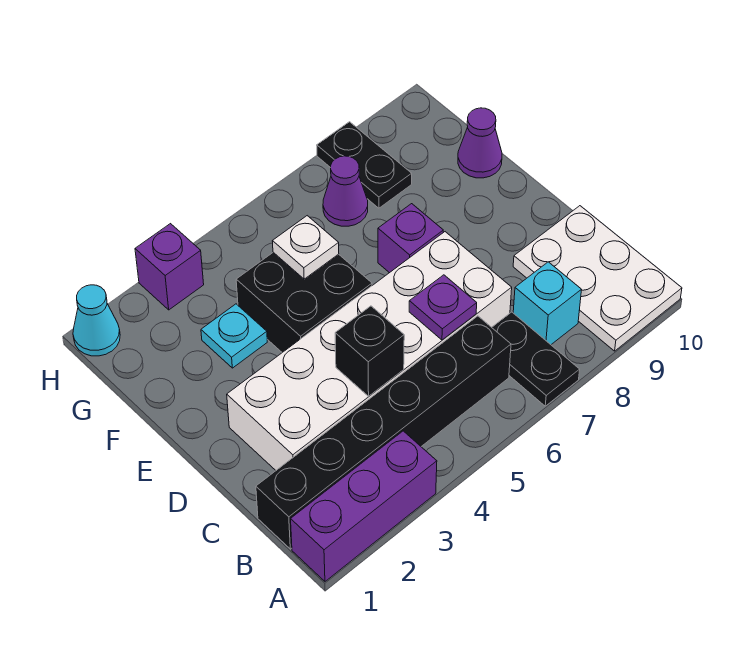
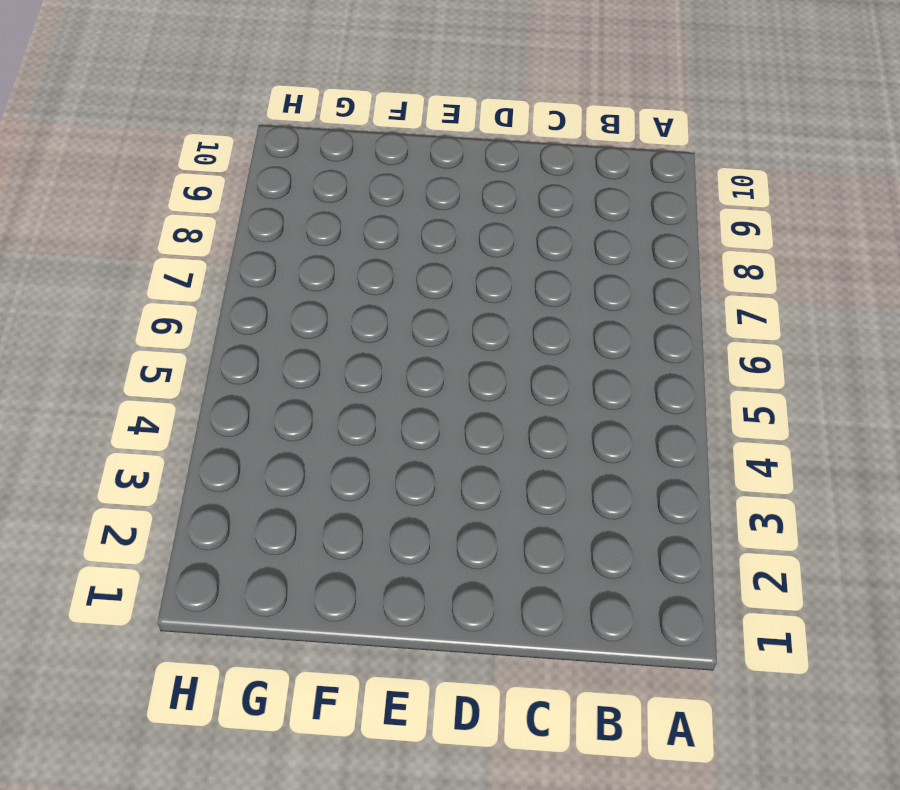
none -> purple brick A1:A3 level 1
none -> black plate A7:B7 level 1
none -> white plate A9:C10 level 1

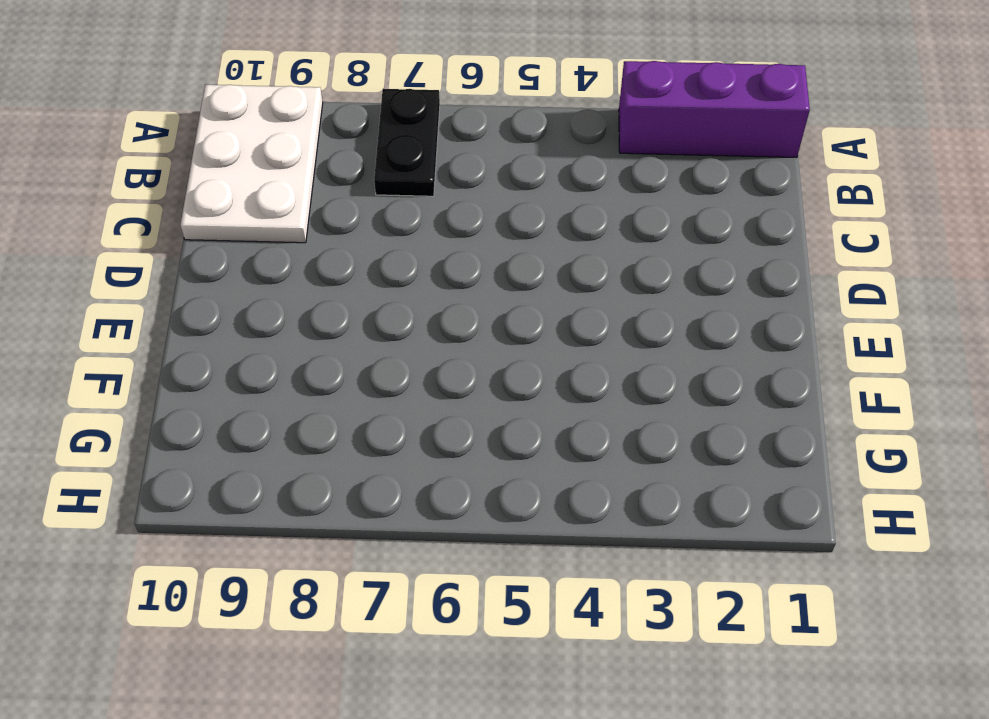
none -> black brick B1:B6 level 1
none -> cyan brick B8 level 1
none -> white brick C2:D7 level 1

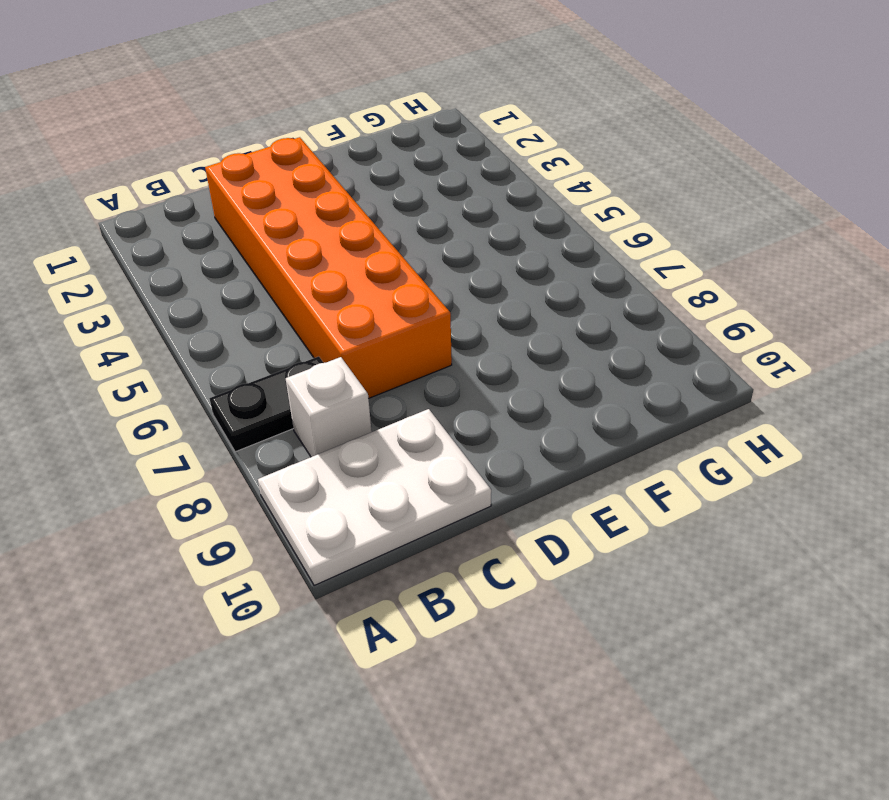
white brick B8 level 1 -> cyan brick B8 level 1
orange brick C2:D7 level 1 -> white brick C2:D7 level 1
none -> purple brick A1:A3 level 1
none -> black brick B1:B6 level 1
none -> black brick E4:F5 level 1

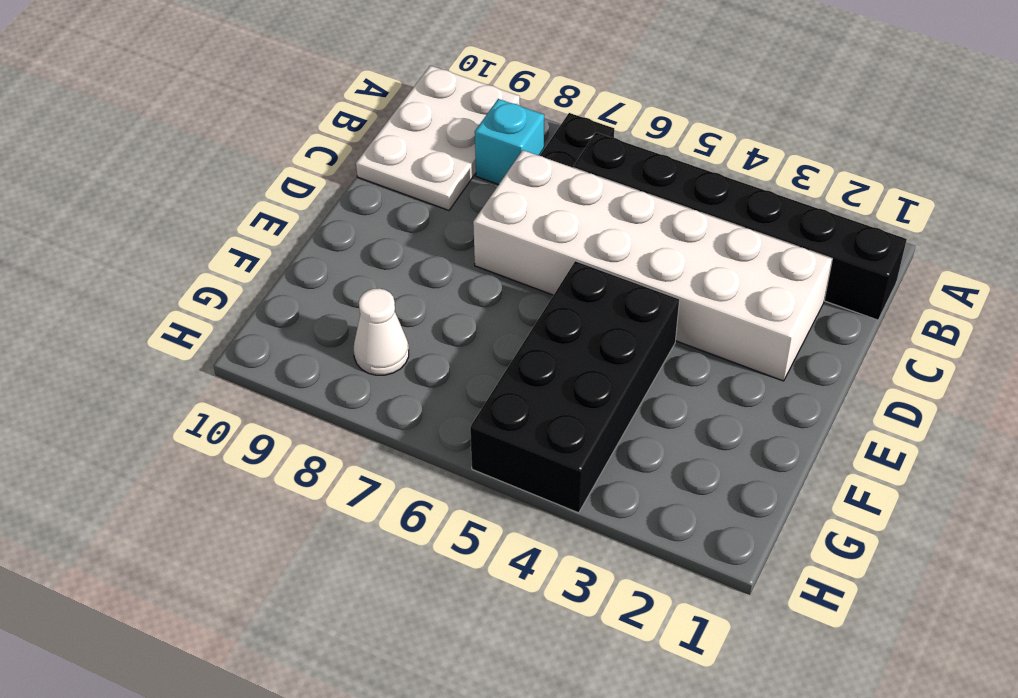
black brick E4:H5 level 1 -> black brick E4:F5 level 1
white cone G8 level 1 -> black plate G8:H8 level 1
none -> purple brick A1:A3 level 1
none -> purple brick E7 level 1
none -> cyan plate F3 level 1

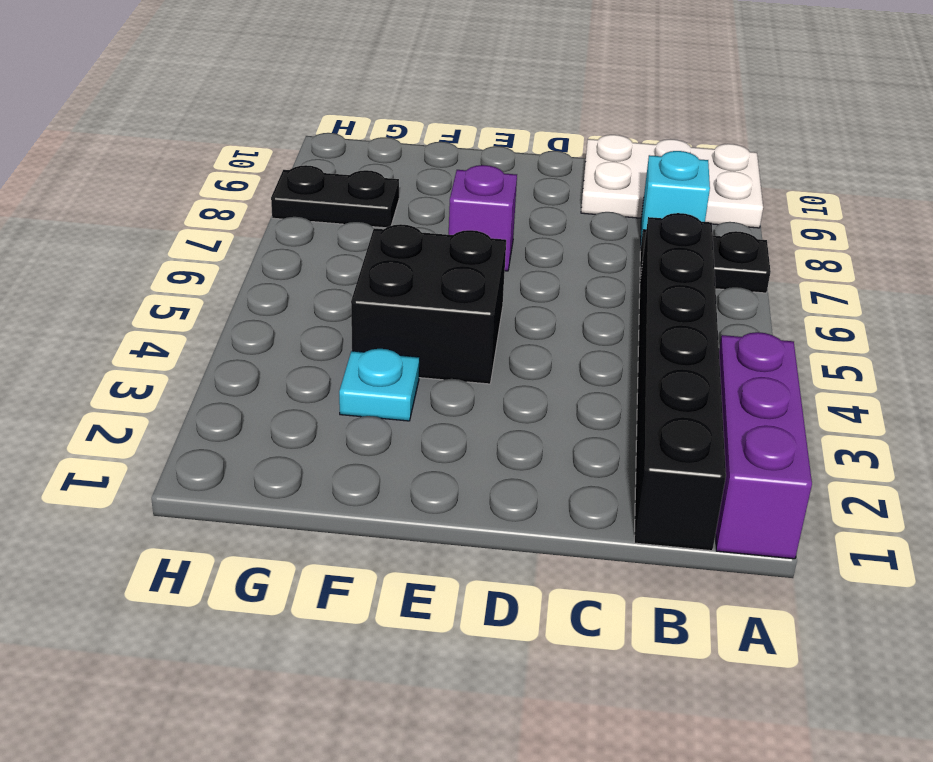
none -> white brick C2:D7 level 1
none -> purple cone F10 level 1
none -> purple cone G7 level 1

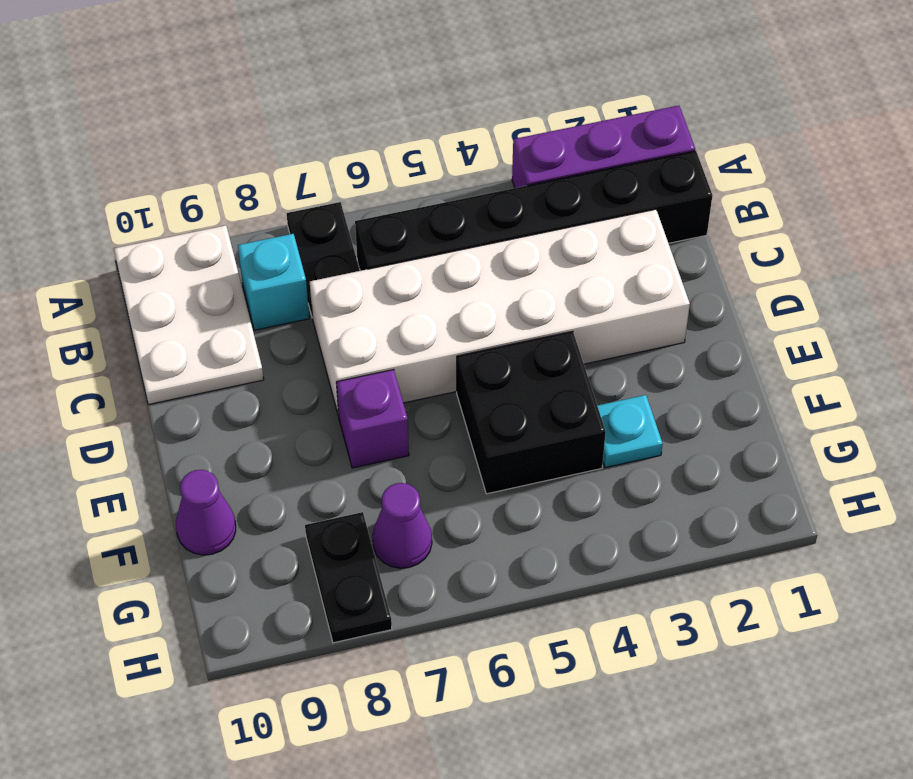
none -> cyan cone H1 level 1
none -> purple brick H3 level 1
none -> black brick C4 level 2

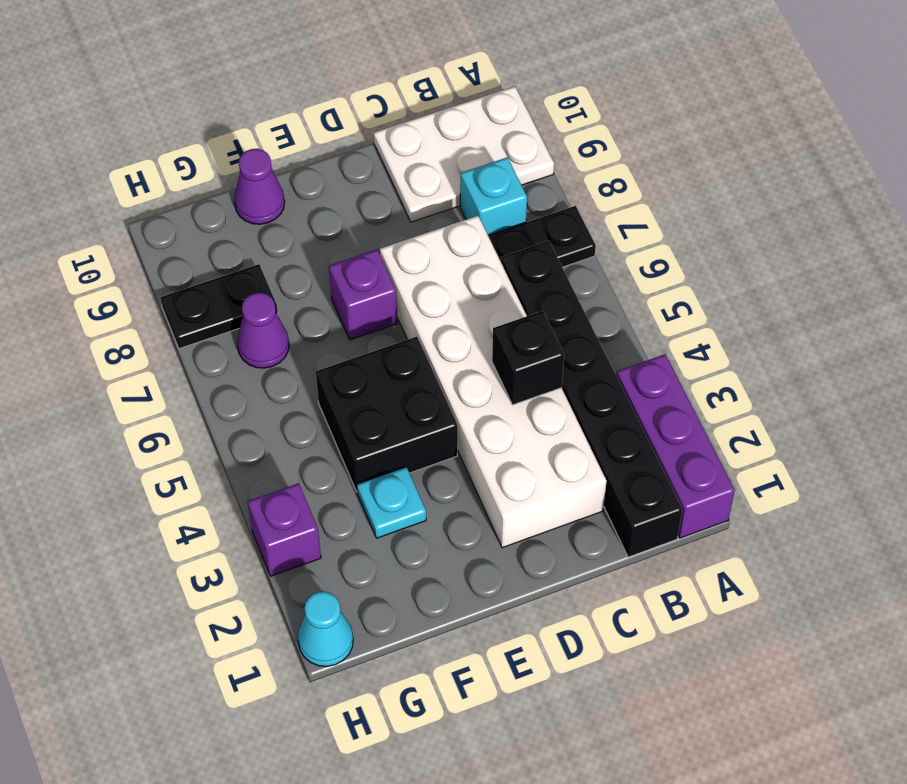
none -> purple plate C6 level 2
none -> white plate F5 level 2

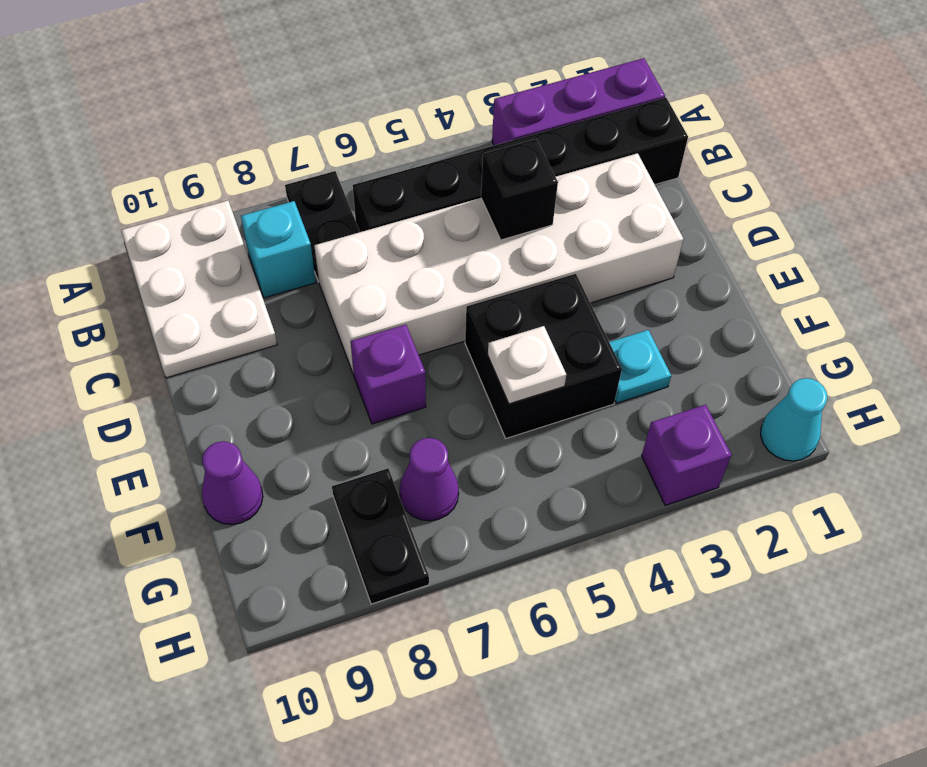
none -> purple plate C6 level 2

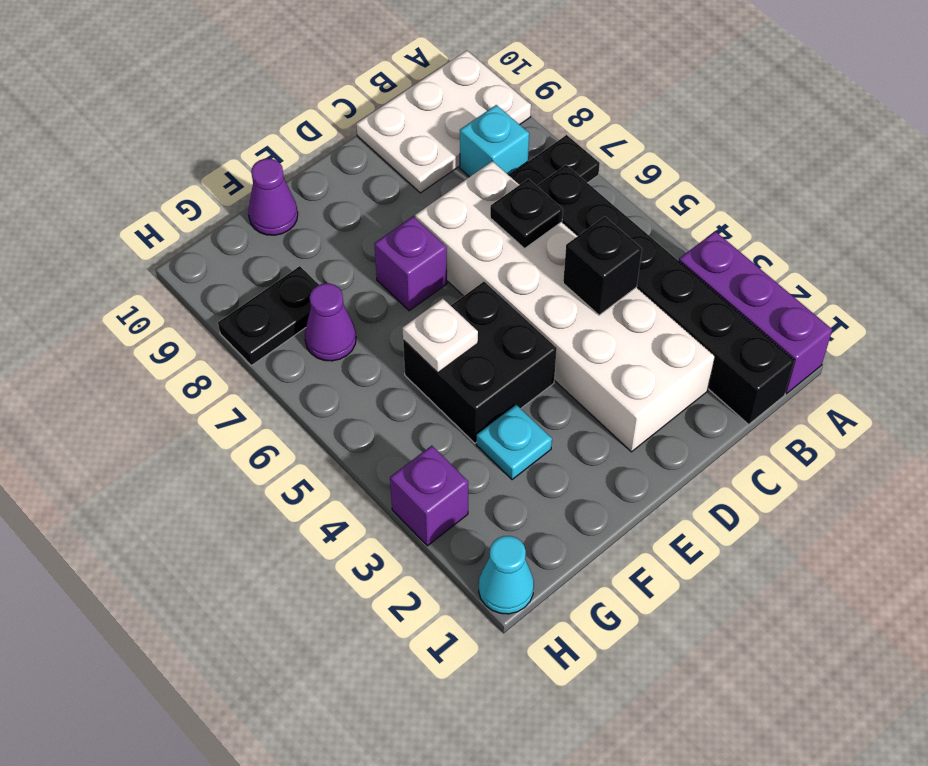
black plate C6 level 2 -> purple plate C6 level 2

